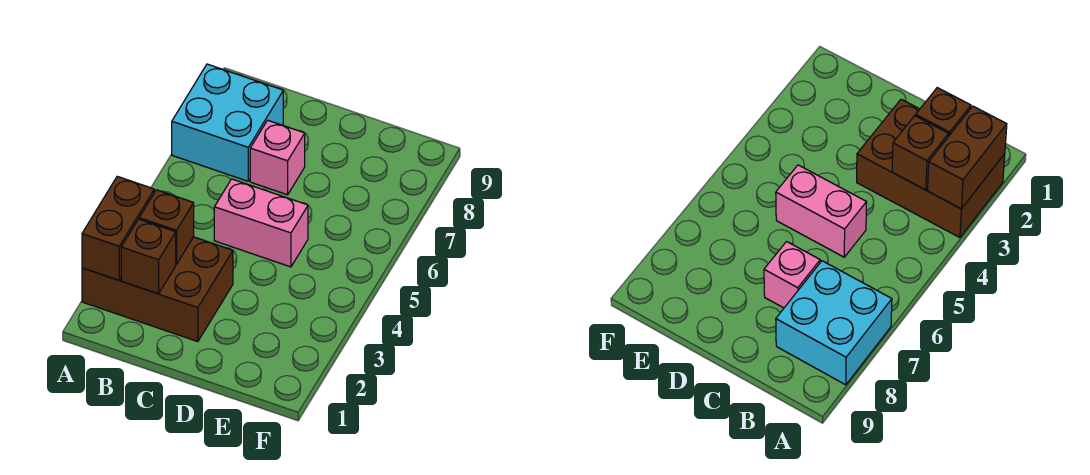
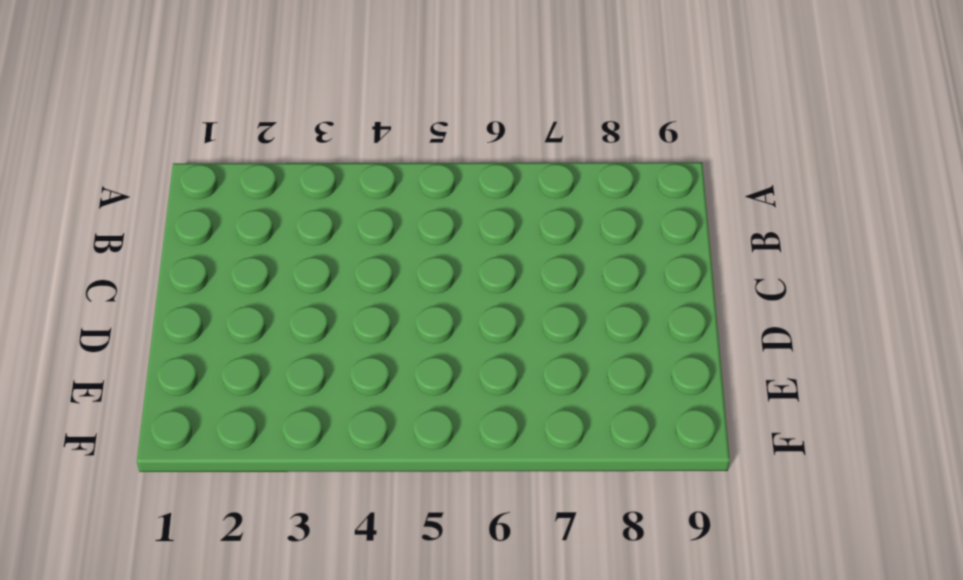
none -> brown brick A2:C3 level 1
none -> cyan brick A7:B8 level 1

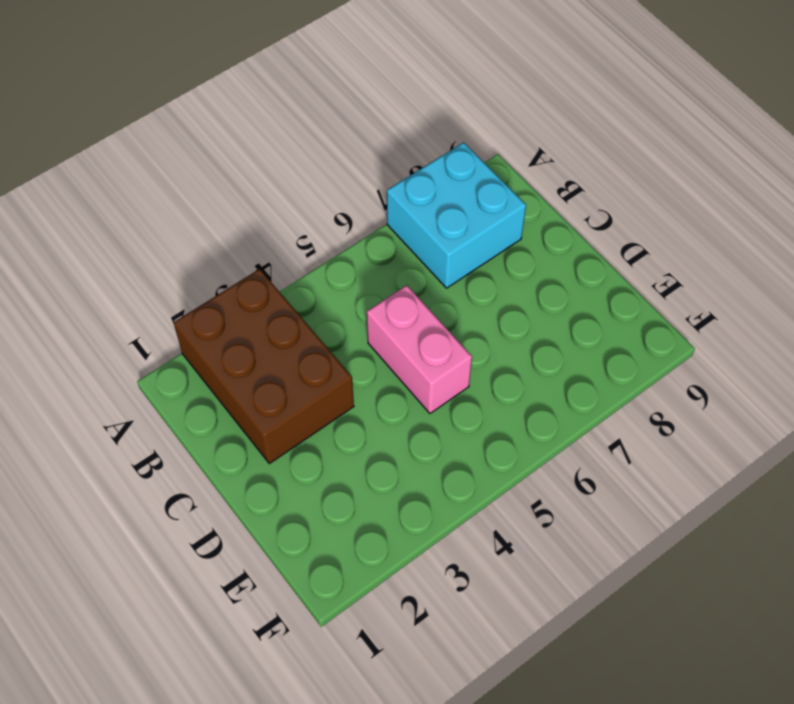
none -> pink brick C7 level 1
none -> brown brick A2:A3 level 2

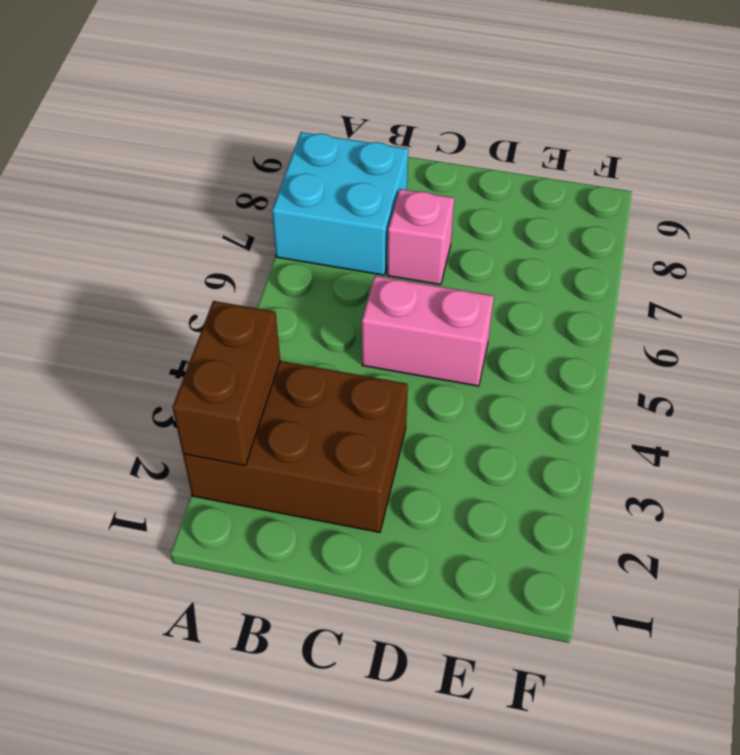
none -> brown brick B2 level 2
none -> brown brick B3 level 2

